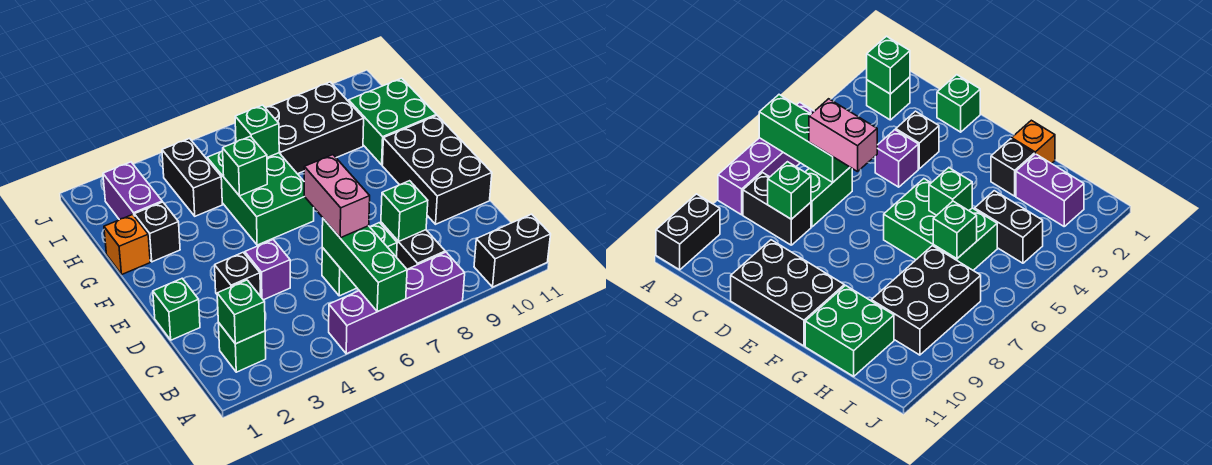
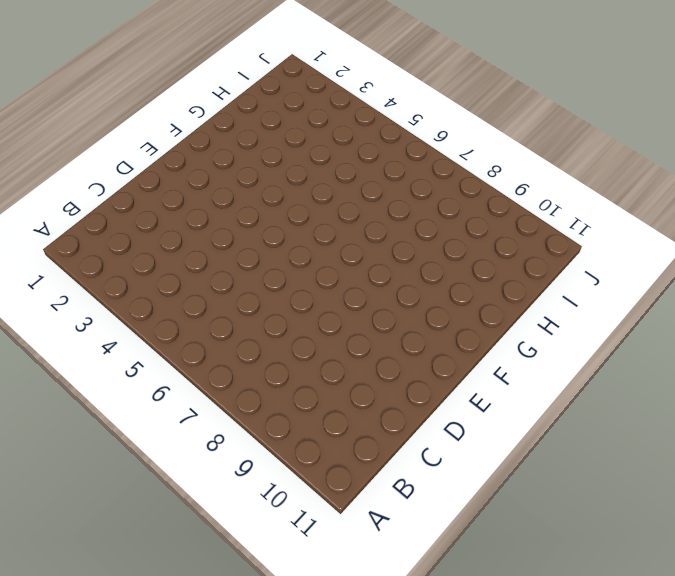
none -> purple brick A5:A8 level 1
none -> black brick A10:A11 level 1
none -> green brick B2 level 1

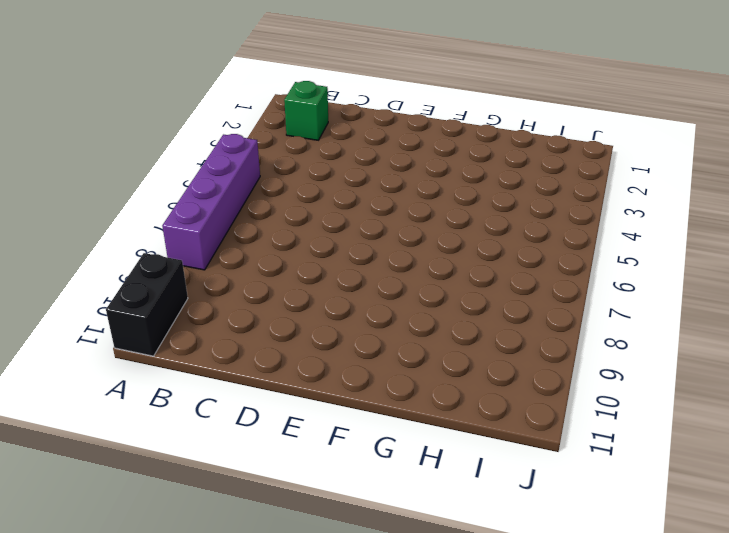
none -> black brick B8:C8 level 1
none -> green brick C6:C7 level 1
none -> green brick D1 level 1

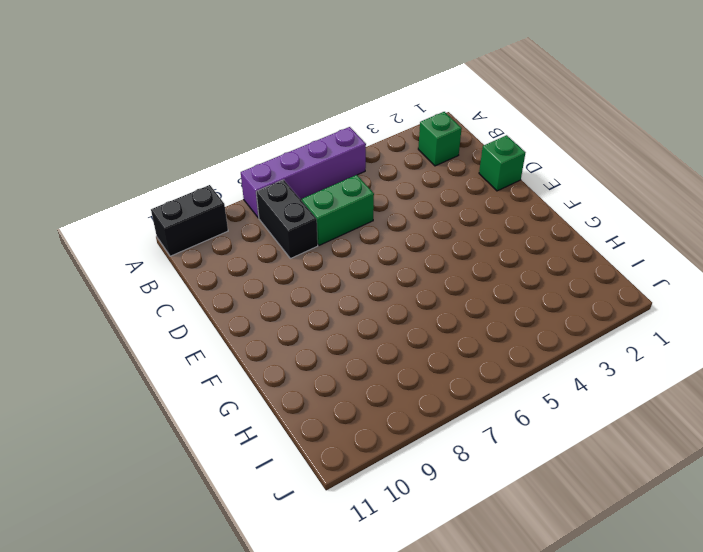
none -> black brick D3 level 1
none -> purple brick D4 level 1
none -> black brick D10:F11 level 1

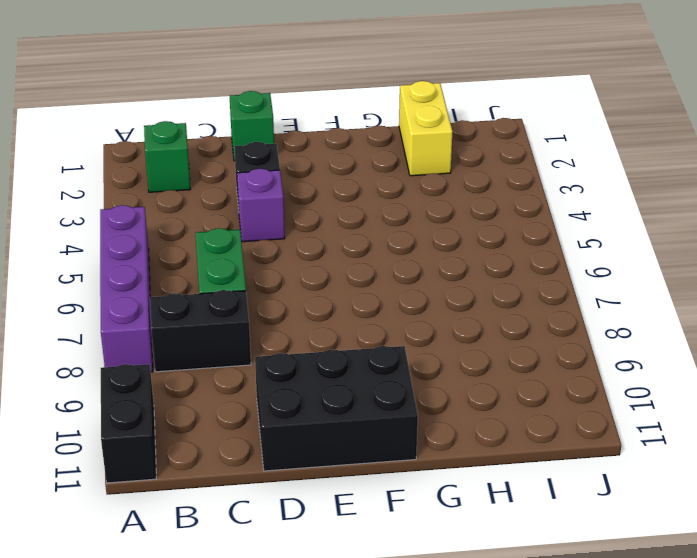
yellow brick H1:H2 level 1 -> purple brick H2:I2 level 1
none -> green brick F5:H6 level 1
none -> orange brick G1 level 1
none -> black brick G2 level 1

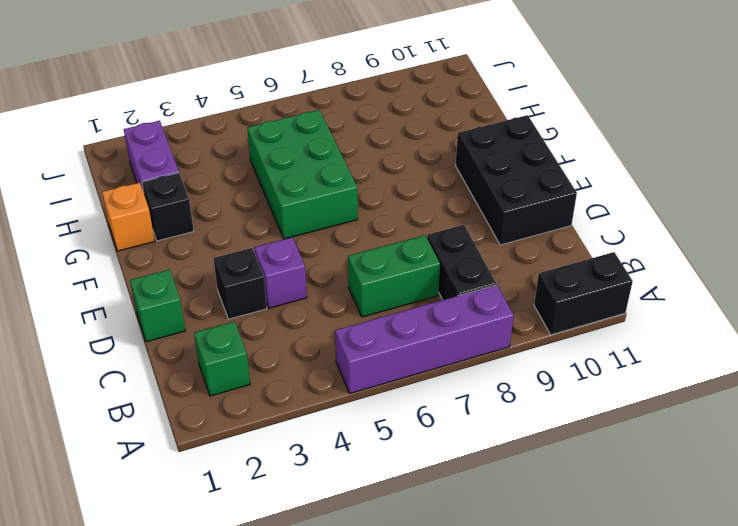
none -> green brick G10:H11 level 1
none -> black brick H4:I4 level 1
none -> black brick H7:I9 level 1

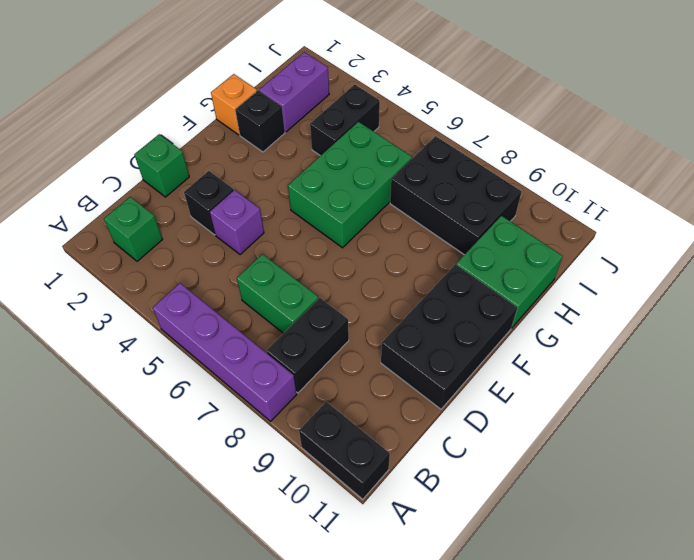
none -> green brick A6:C6 level 2
none -> green brick B2 level 2
none -> green brick C8 level 2

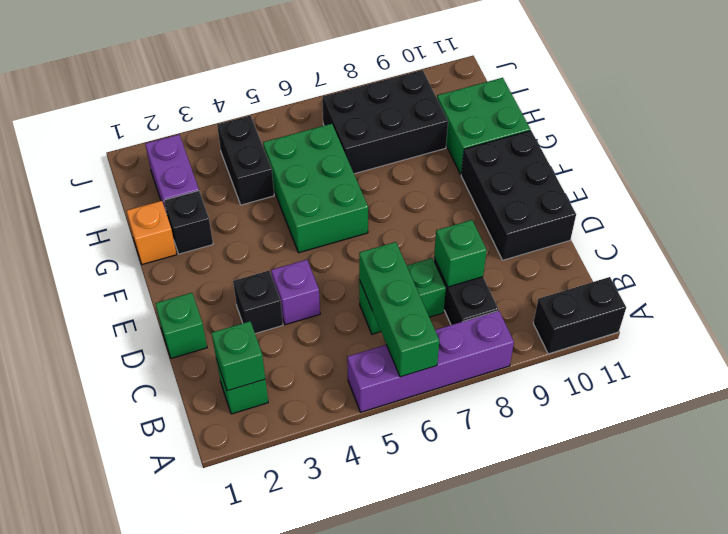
none -> green brick G5 level 2
none -> green brick H6 level 2
none -> pink brick C6:D6 level 3

